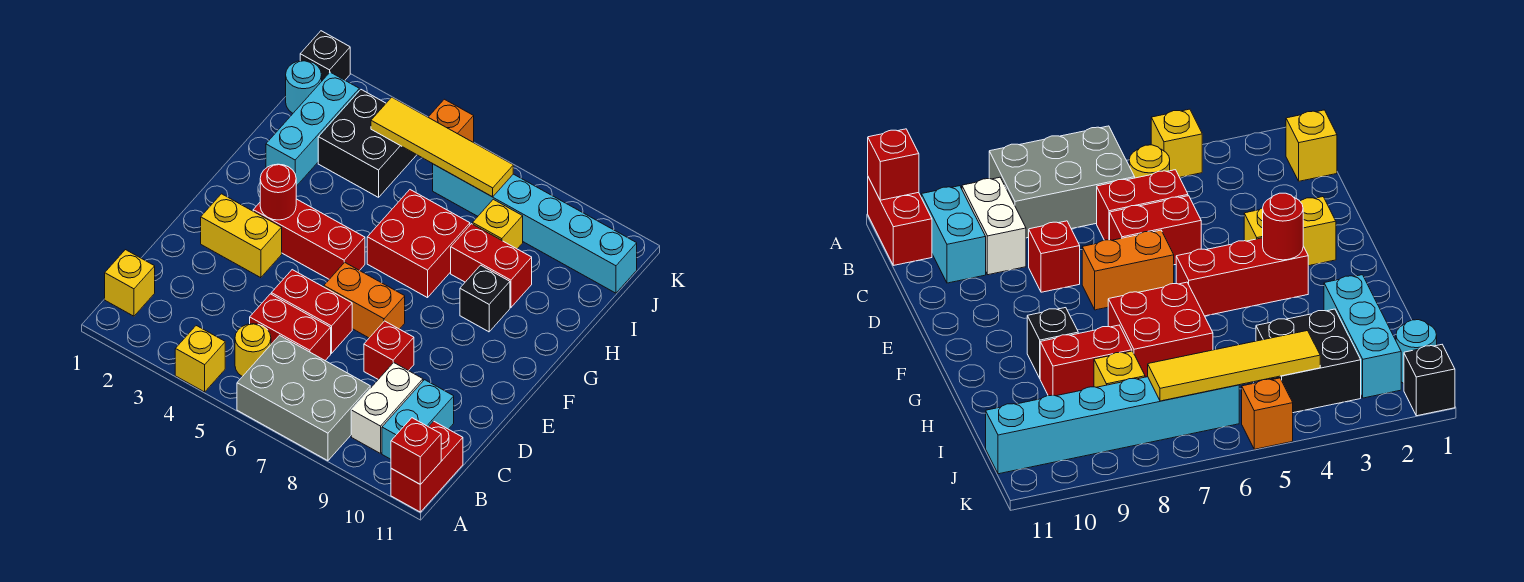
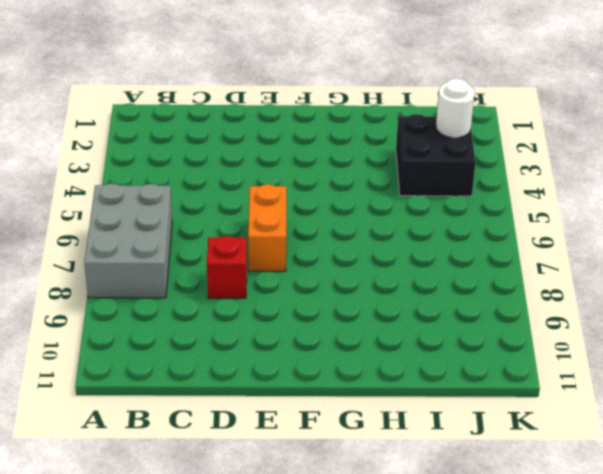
white round brick J3 level 2 -> none
none -> yellow brick A4 level 1
none -> red brick A11:B11 level 1
none -> yellow brick B1 level 1

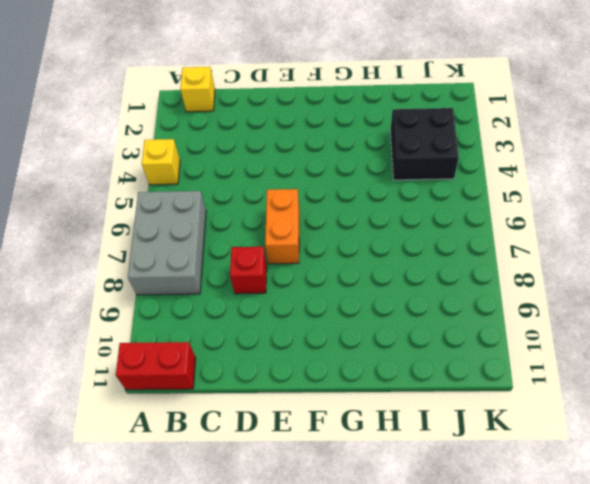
none -> yellow round brick B5 level 1
none -> white brick B9:C9 level 1
none -> cyan brick B10:C10 level 1

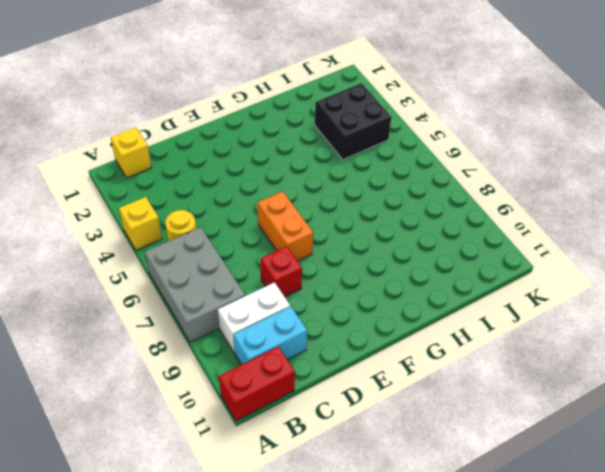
none -> red brick C5:C6 level 1
none -> red brick D5:D6 level 1
none -> yellow brick E2:E3 level 1

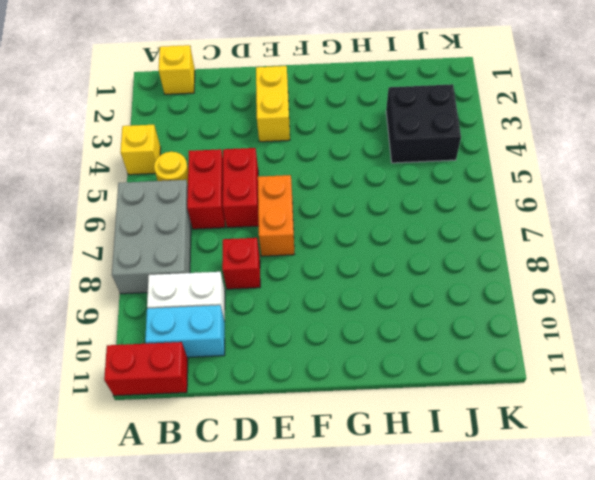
none -> red brick F3:F5 level 1
none -> red brick G6:H7 level 1
none -> black brick G9 level 1

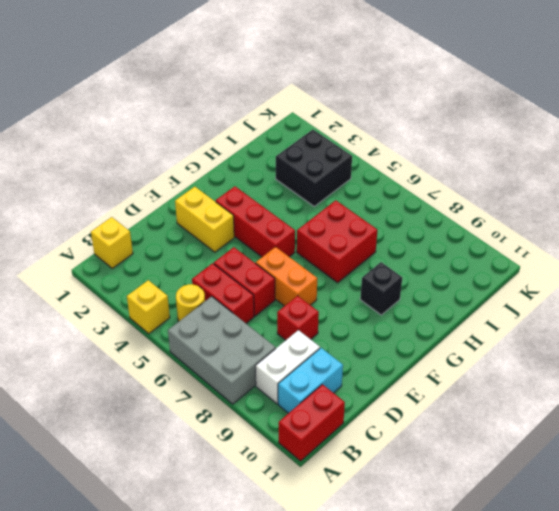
none -> cyan brick H2:J2 level 1
none -> red brick H8:H9 level 1
none -> yellow brick I8 level 1

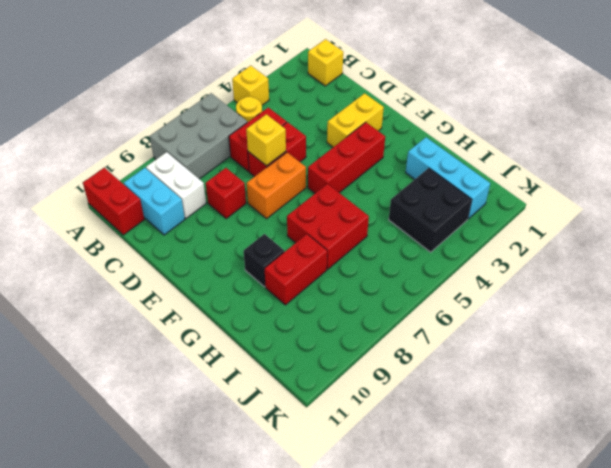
yellow brick D6 level 2 -> yellow brick I8 level 1
none -> cyan round brick J1 level 1
none -> cyan brick J6:J11 level 1
none -> black brick K1 level 1

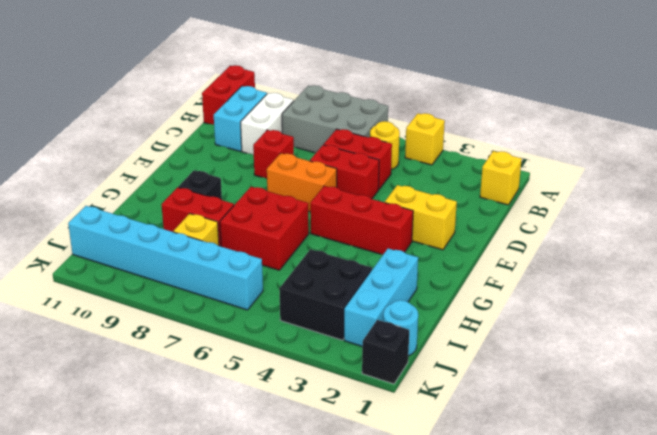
none -> orange brick K5 level 1
none -> red brick A11 level 2
none -> red round brick F3 level 2

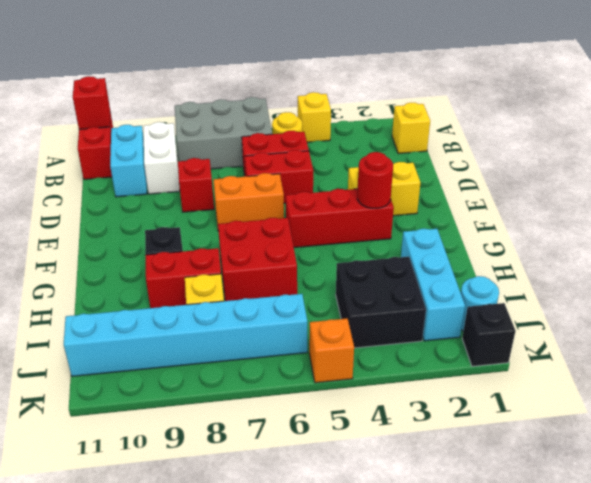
none -> yellow tile J4:J7 level 2

